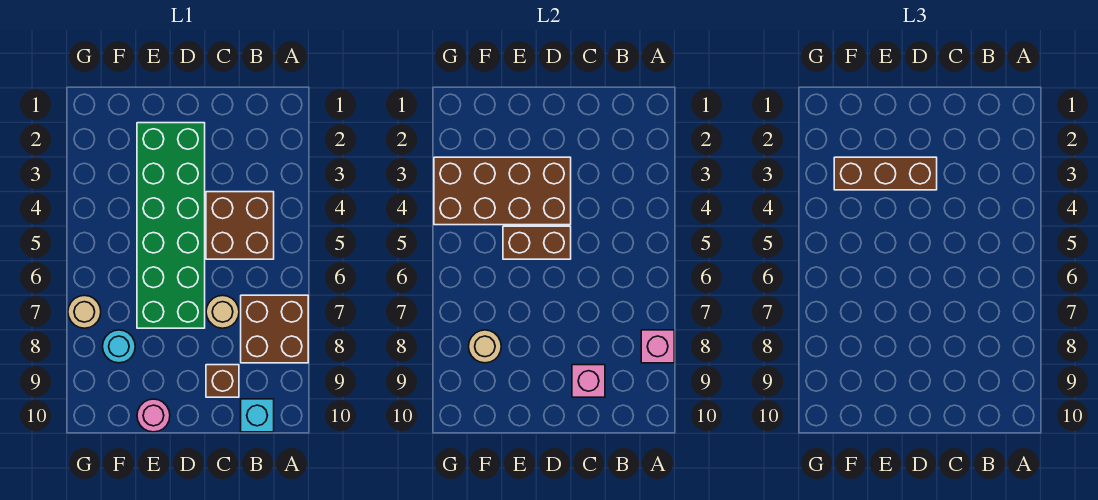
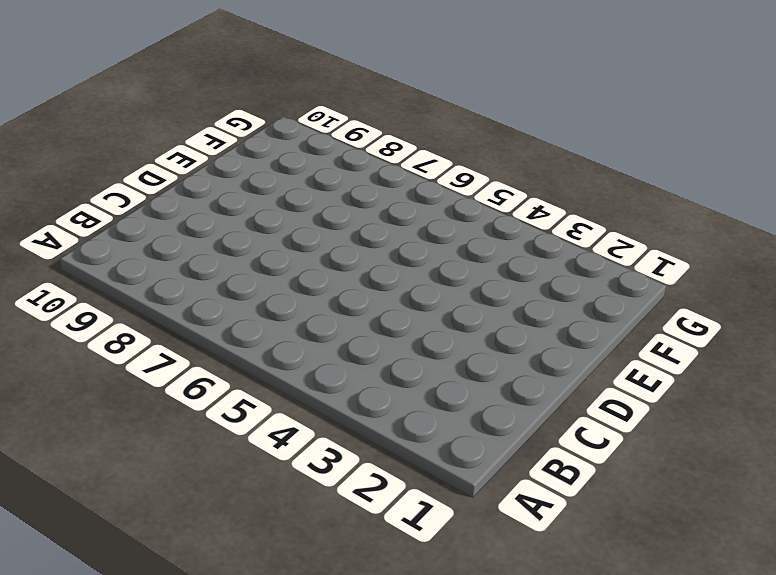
none -> brown brick A7:B8 level 1
none -> brown brick B4:C5 level 1
none -> cyan brick B10 level 1

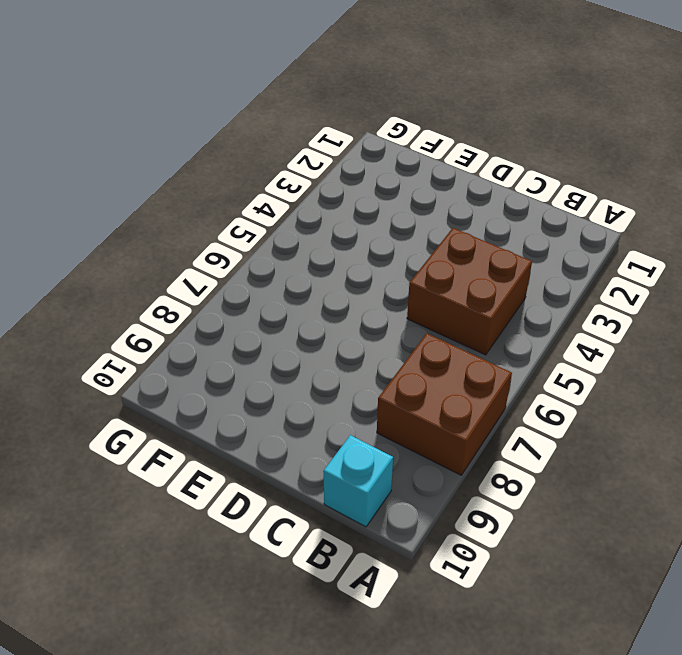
none -> tan round brick C7 level 1
none -> brown brick C9 level 1
none -> green brick D2:E7 level 1

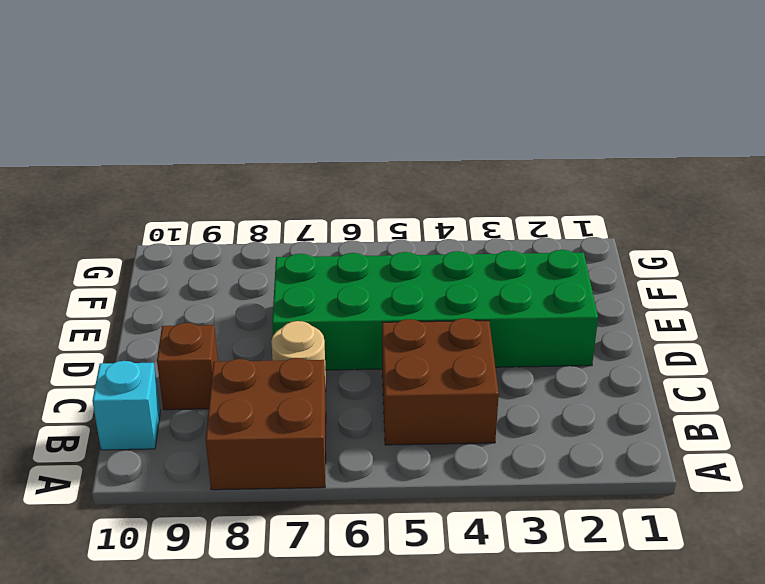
none -> pink round brick E10 level 1
none -> cyan round brick F8 level 1
none -> tan round brick G7 level 1

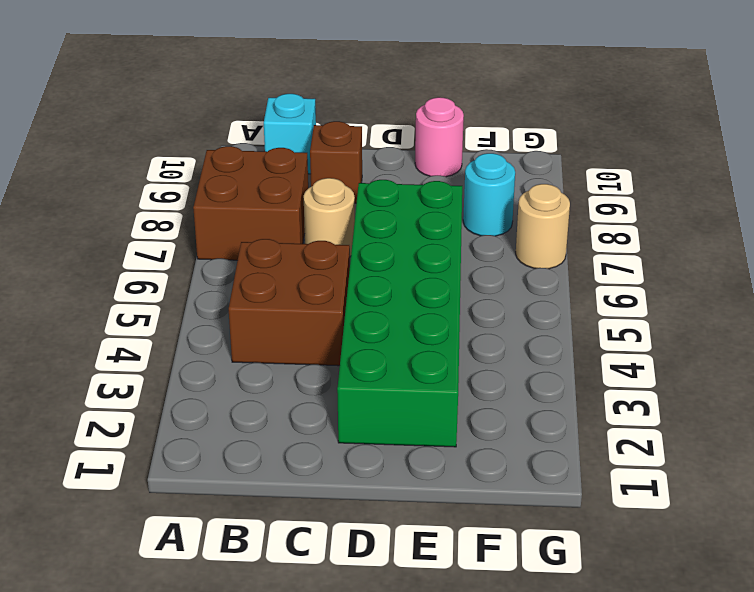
none -> pink brick A8 level 2
none -> pink brick C9 level 2
none -> brown brick D3:G4 level 2

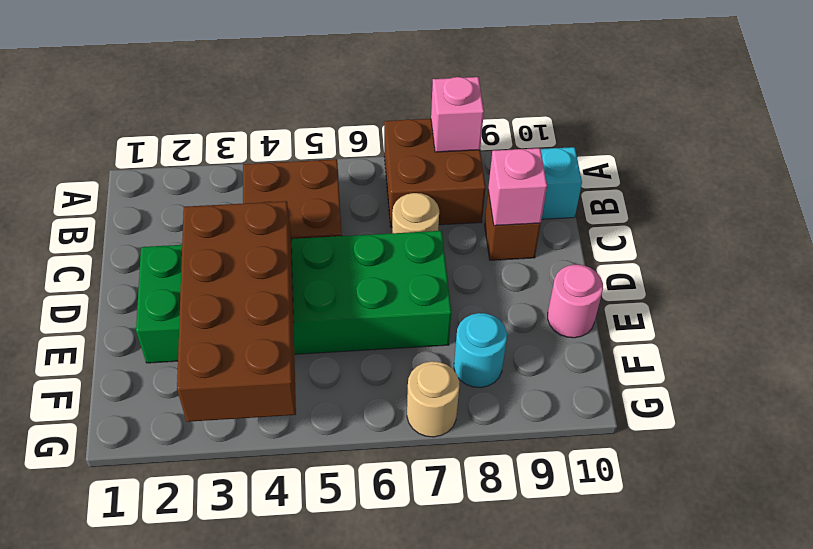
none -> brown brick D5:E5 level 2
none -> tan round brick F8 level 2
none -> brown brick D3:F3 level 3

